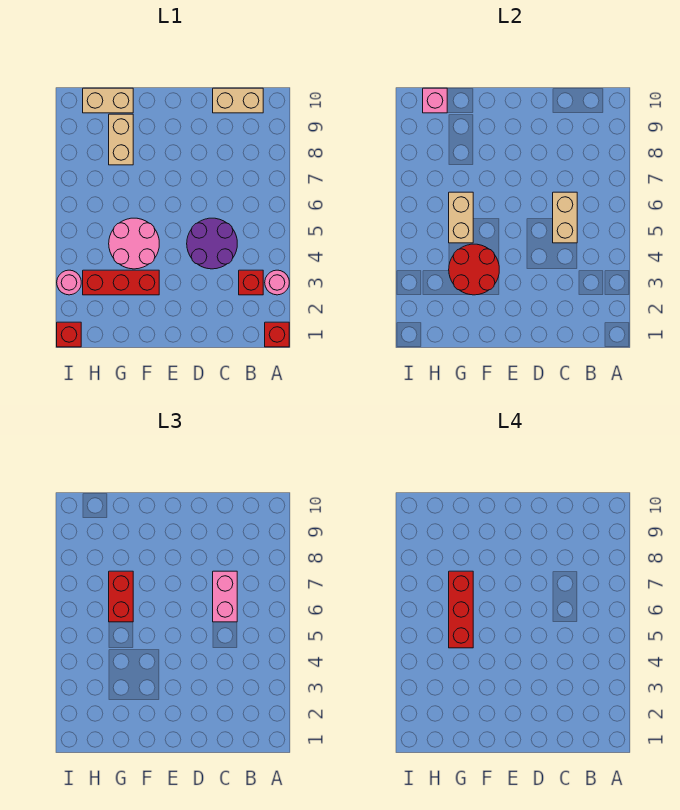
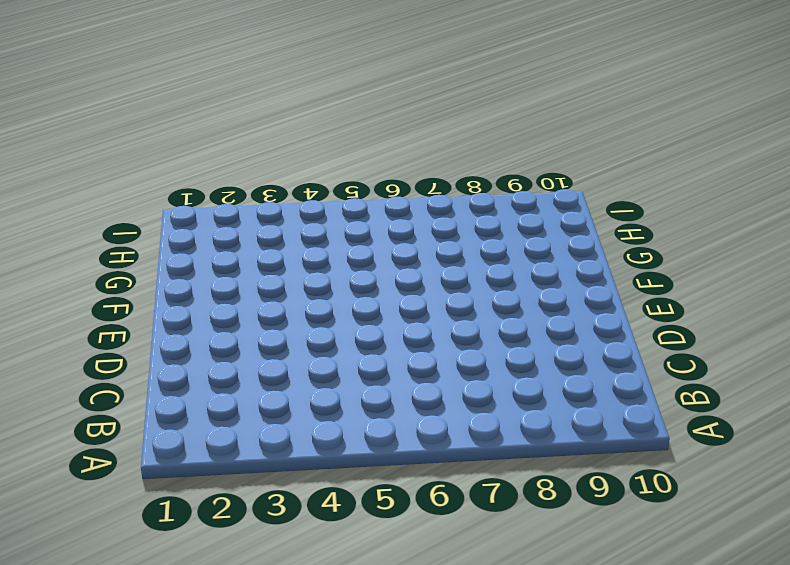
none -> red brick A1 level 1
none -> pink round brick A3 level 1
none -> red brick B3 level 1

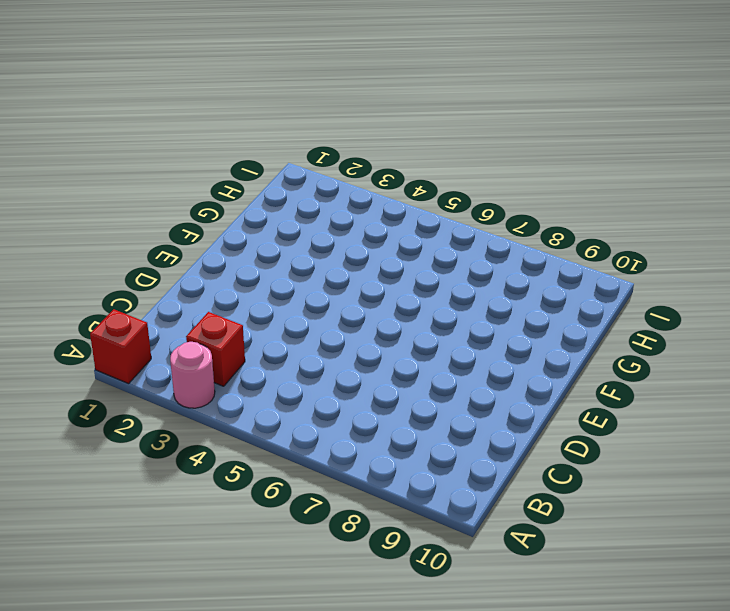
none -> tan brick B10:C10 level 1
none -> purple round brick C4:D5 level 1
none -> red brick F3:H3 level 1

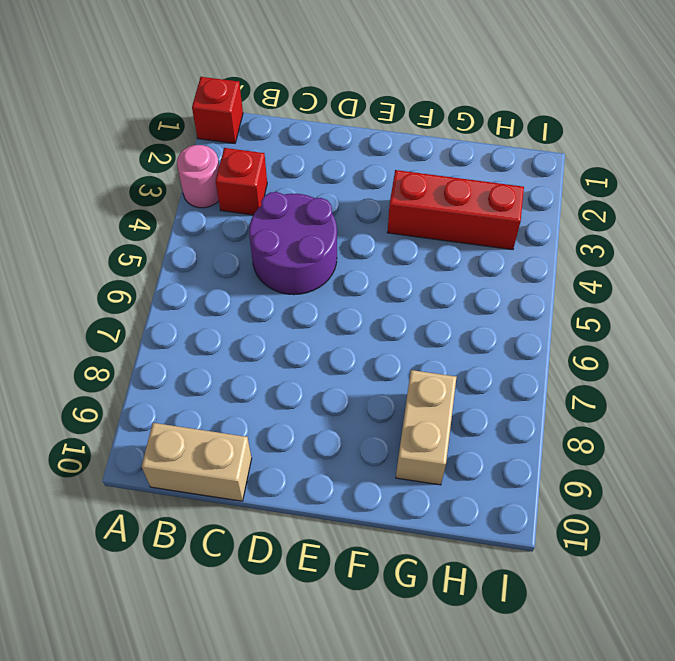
none -> pink round brick F4:G5 level 1
none -> tan brick G10:H10 level 1
none -> red brick I1 level 1

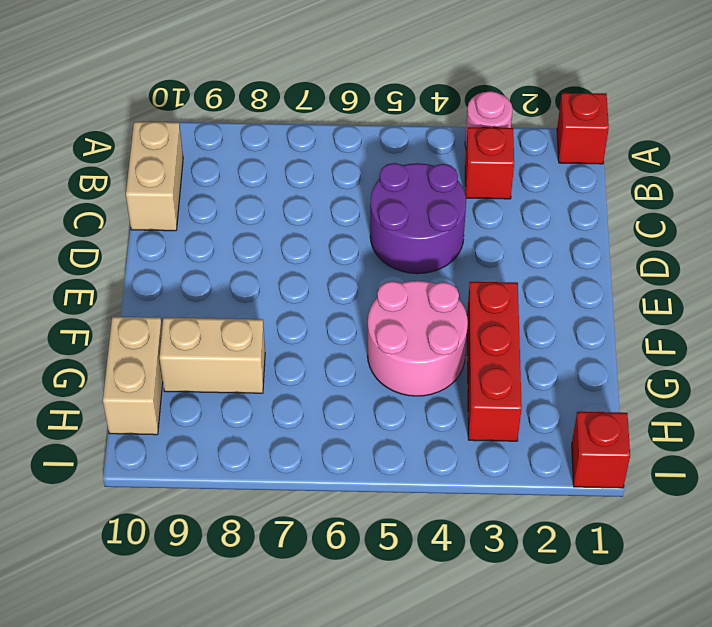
none -> pink round brick I3 level 1
none -> tan brick C5:C6 level 2
none -> red round brick F3:G4 level 2

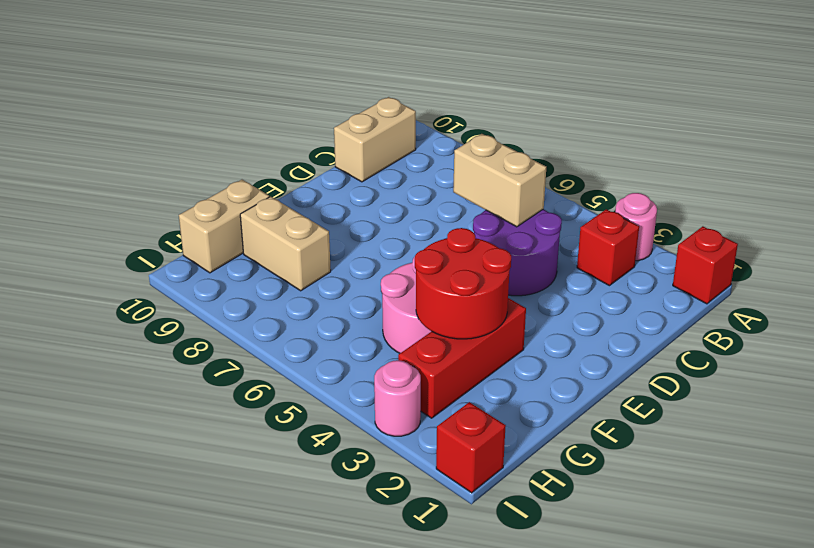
none -> tan brick G5:G6 level 2
none -> pink brick H10 level 2
none -> pink brick C6:C7 level 3

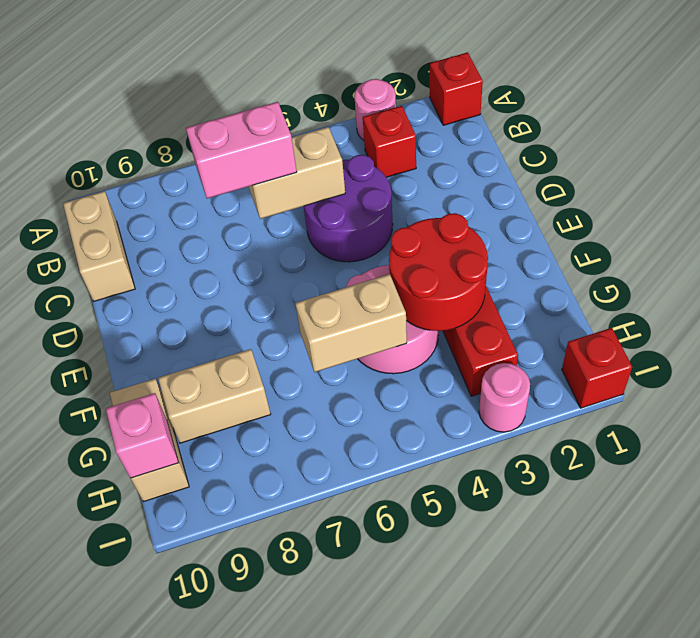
none -> red brick G6:G7 level 3
none -> red brick G5:G7 level 4

